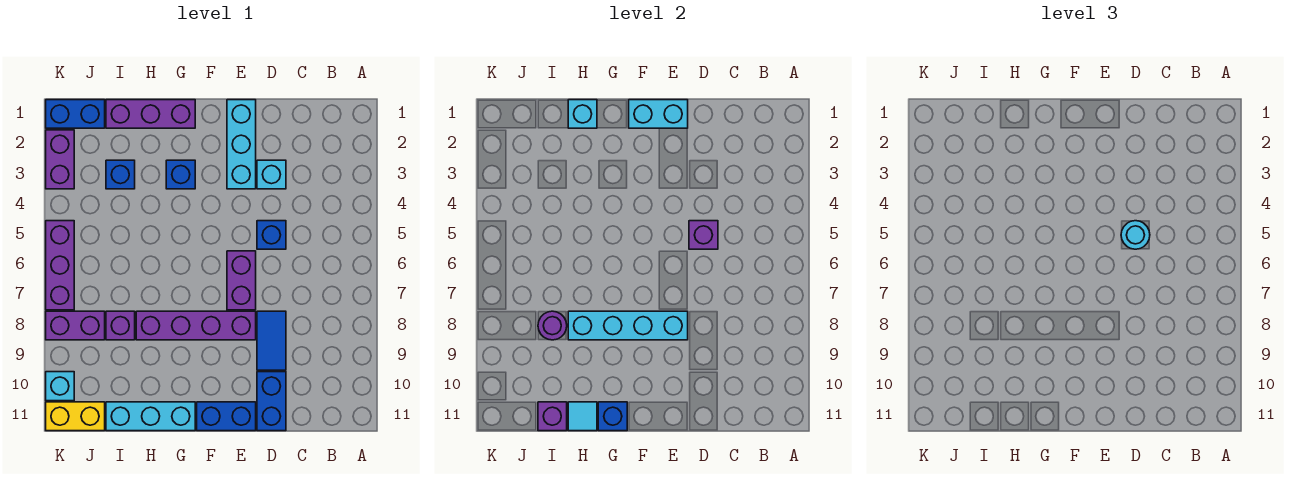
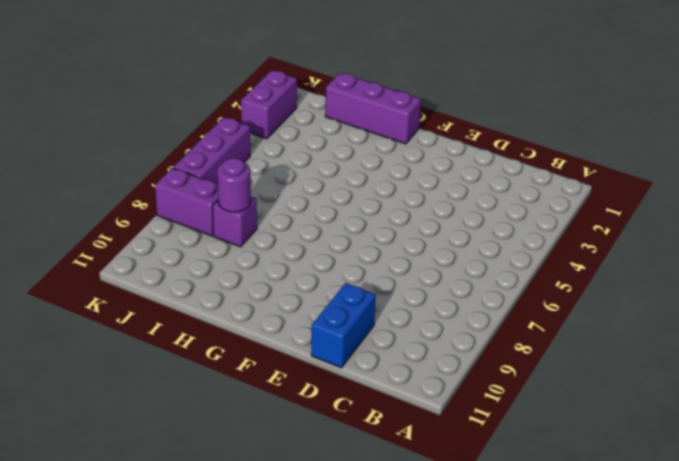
none -> cyan brick D3 level 1
none -> blue brick D5 level 1
none -> blue tile D8:D9 level 1

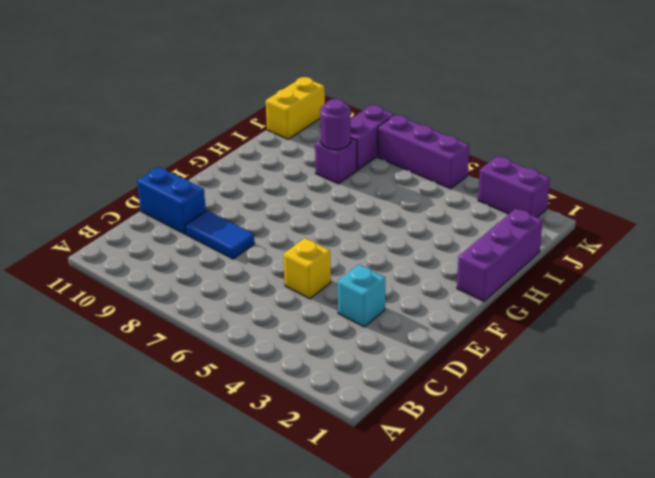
yellow brick D5 level 1 -> blue brick D5 level 1
none -> cyan brick E1:E3 level 1
none -> purple brick E6:E7 level 1
none -> purple brick E8:H8 level 1

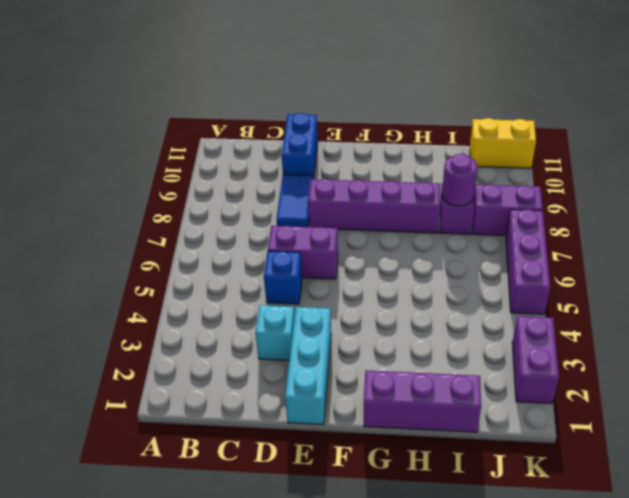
purple brick D6:E6 level 1 -> purple brick E6:E7 level 1
none -> blue brick E11:F11 level 1
none -> blue brick G3 level 1
none -> cyan brick G11:I11 level 1

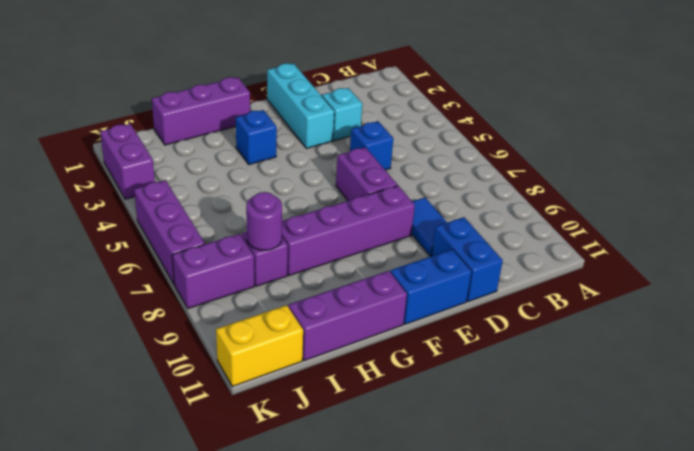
purple brick G11:I11 level 1 -> cyan brick G11:I11 level 1
none -> blue brick I3 level 1
none -> blue brick J1:K1 level 1
none -> cyan brick K10 level 1

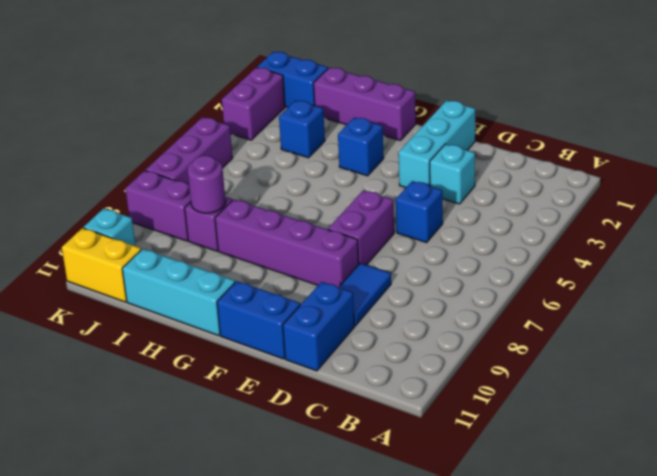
none -> purple brick D5 level 2
none -> cyan brick E1:F1 level 2
none -> cyan brick E8:H8 level 2

